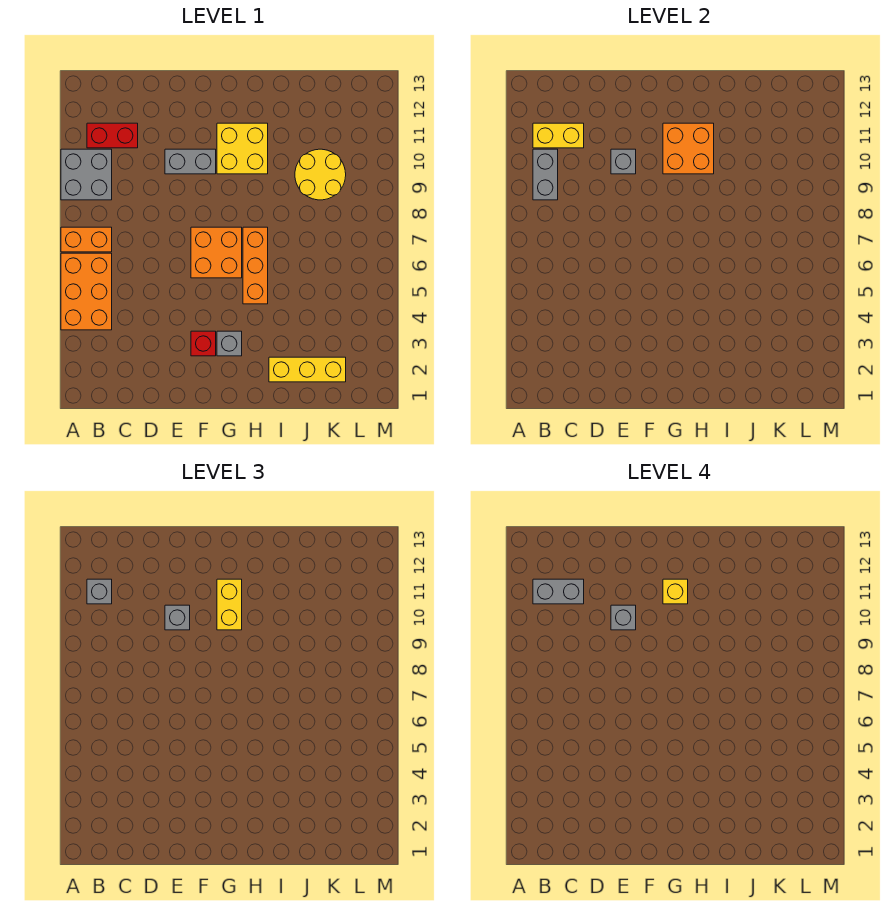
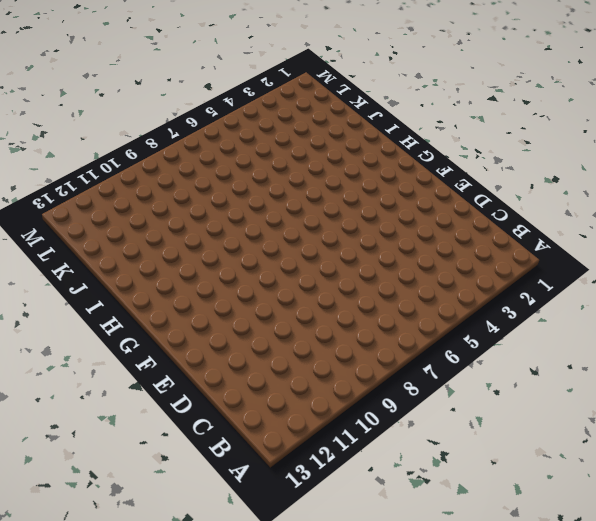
none -> orange brick A4:B6 level 1
none -> orange brick A7:B7 level 1
none -> grey brick A9:B10 level 1

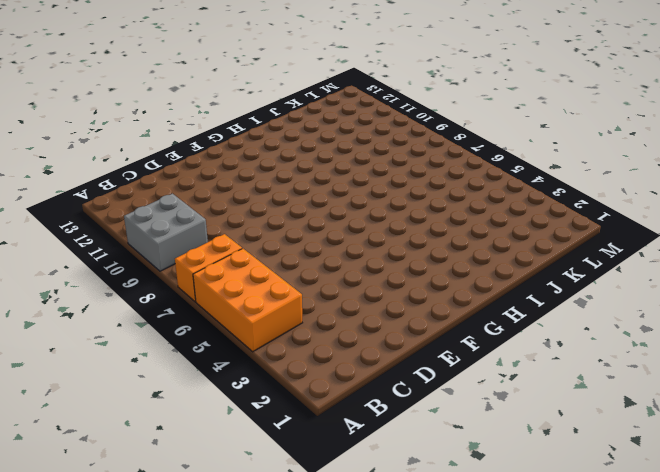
none -> red brick B11:C11 level 1
none -> grey brick E10:F10 level 1
none -> red brick F3 level 1

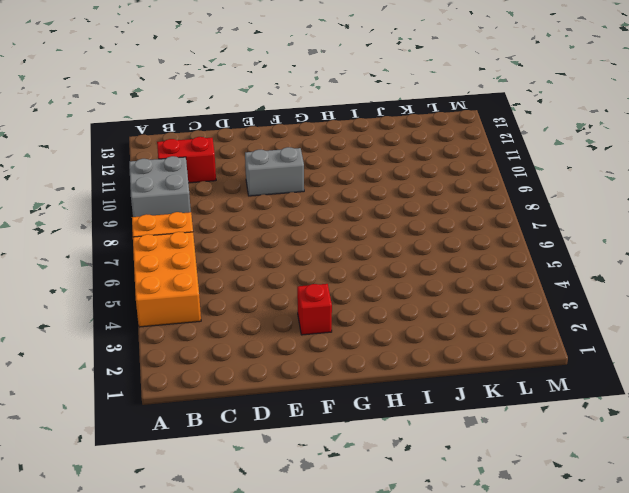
none -> orange brick F6:G7 level 1
none -> grey brick G3 level 1
none -> yellow brick G10:H11 level 1

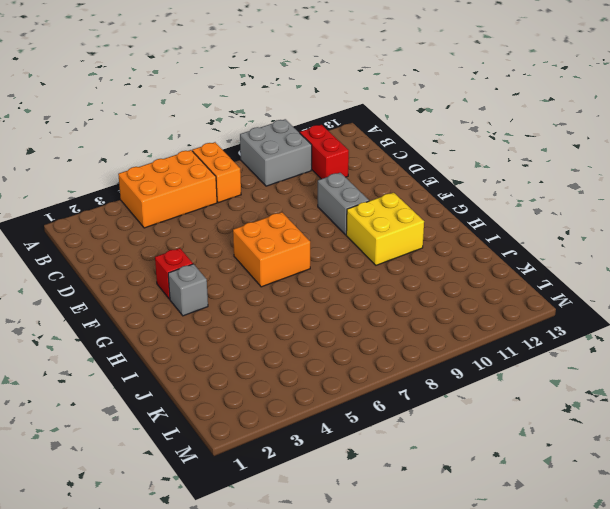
none -> orange brick H5:H7 level 1
none -> yellow brick I2:K2 level 1
none -> yellow round brick J9:K10 level 1

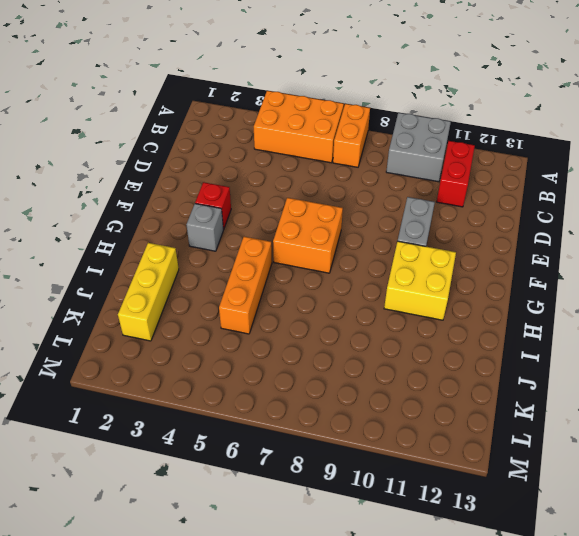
orange brick H5:J5 level 1 -> orange brick H5:H7 level 1
none -> yellow round brick J9:K10 level 1
none -> grey brick B9:B10 level 2
none -> yellow brick B11:C11 level 2

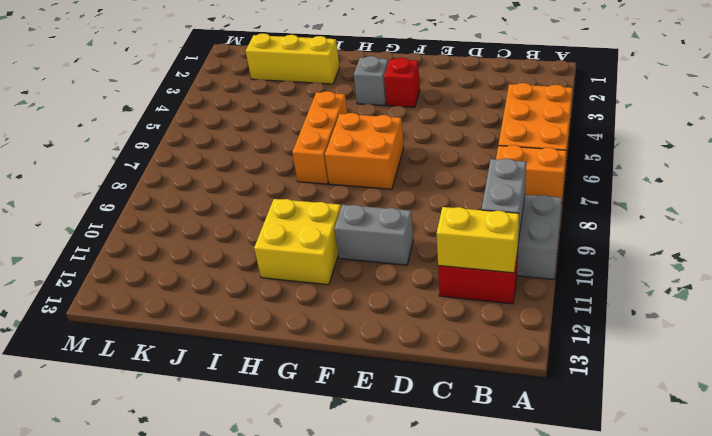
none -> yellow round brick J9:K10 level 1
none -> grey brick E10 level 2
none -> orange brick G10:H11 level 2

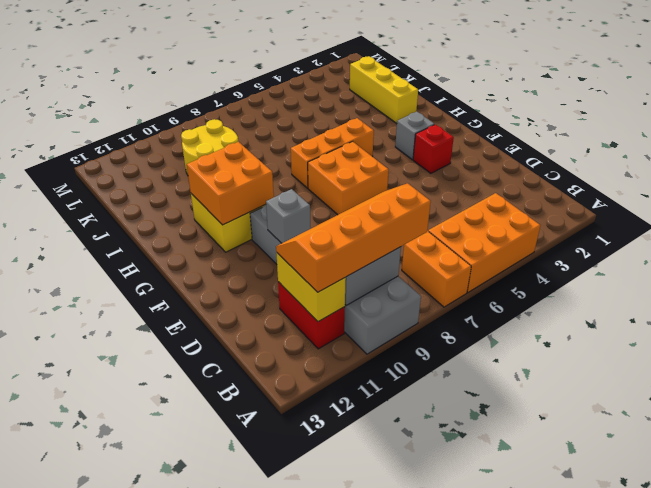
orange slope B8:C11 level 3 top B -> grey brick B11 level 3
none -> grey brick E10 level 3
none -> yellow brick G10:G11 level 3
none -> grey brick B11:C11 level 4

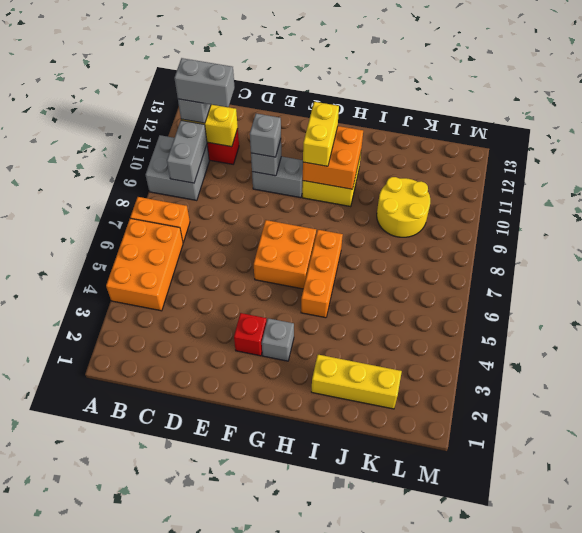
none -> grey brick E10 level 4
none -> yellow brick G11 level 4

